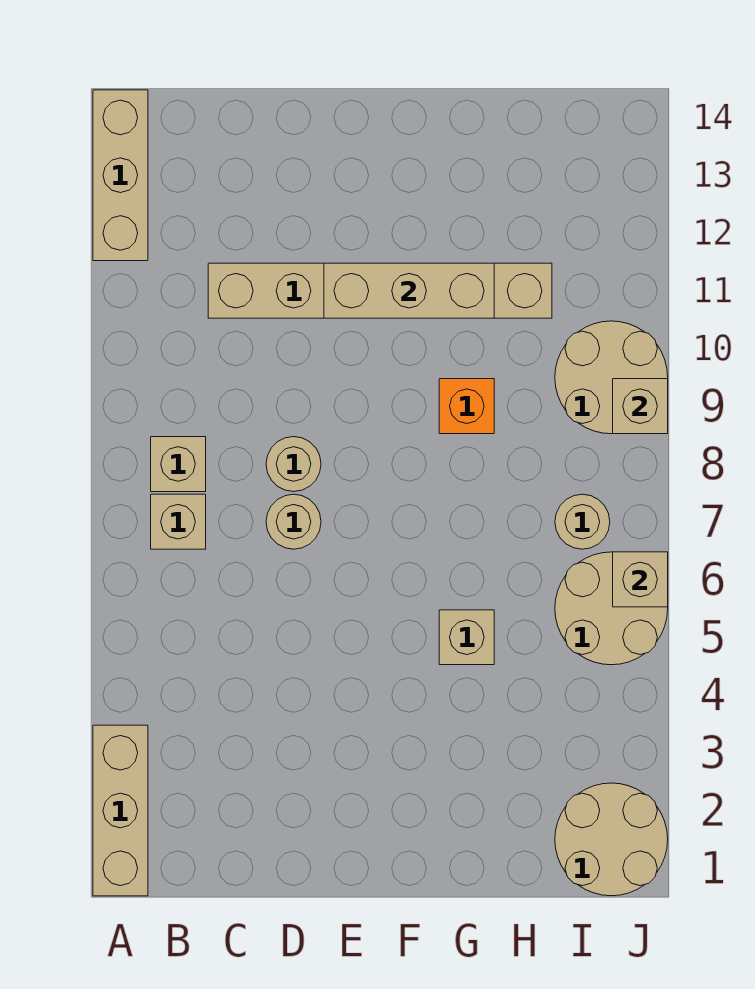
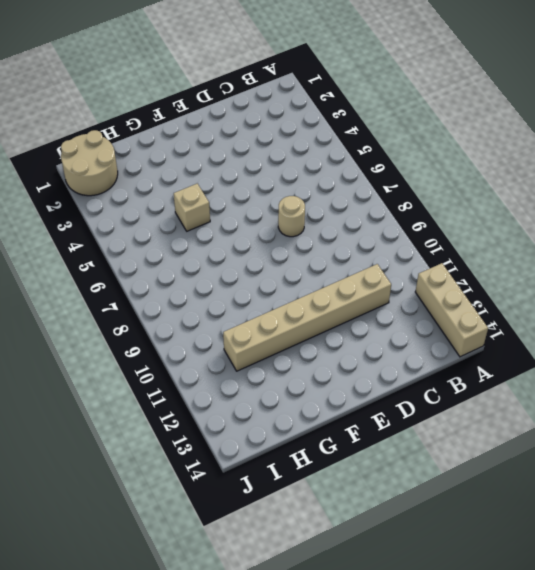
none -> tan brick A1:A3 level 1
none -> tan brick B7 level 1
none -> tan brick B8 level 1

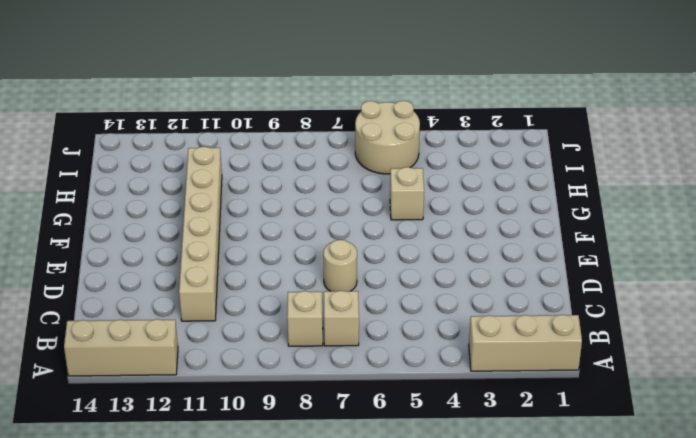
none -> tan round brick D8 level 1
none -> orange brick G9 level 1
none -> tan round brick I1:J2 level 1

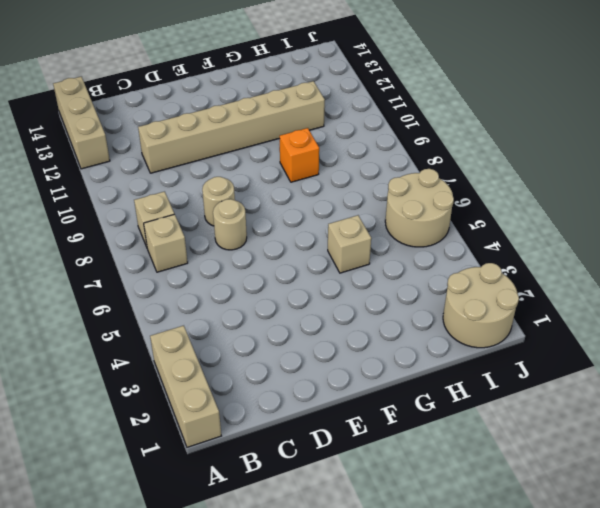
none -> tan round brick I7 level 1
none -> tan round brick I9:J10 level 1
none -> tan brick E11:G11 level 2

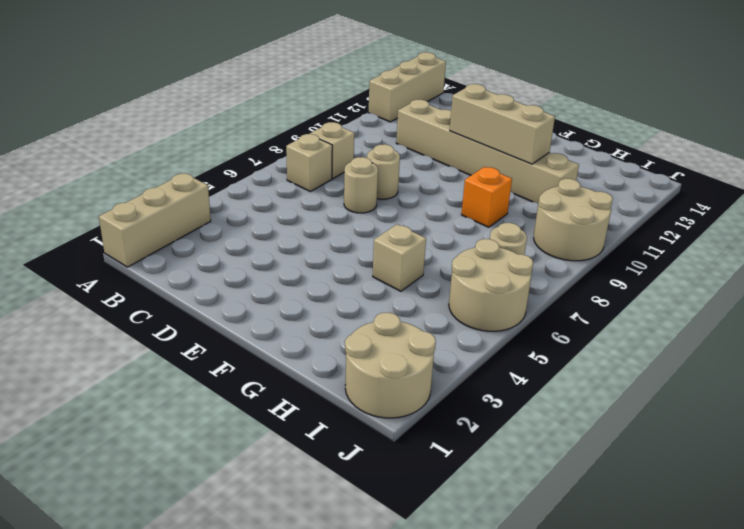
none -> tan brick J6 level 2
none -> tan brick J9 level 2

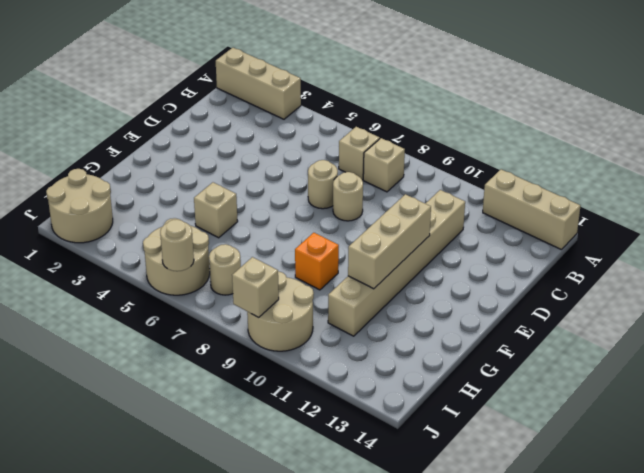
tan round brick J6 level 2 -> tan brick J6 level 2

